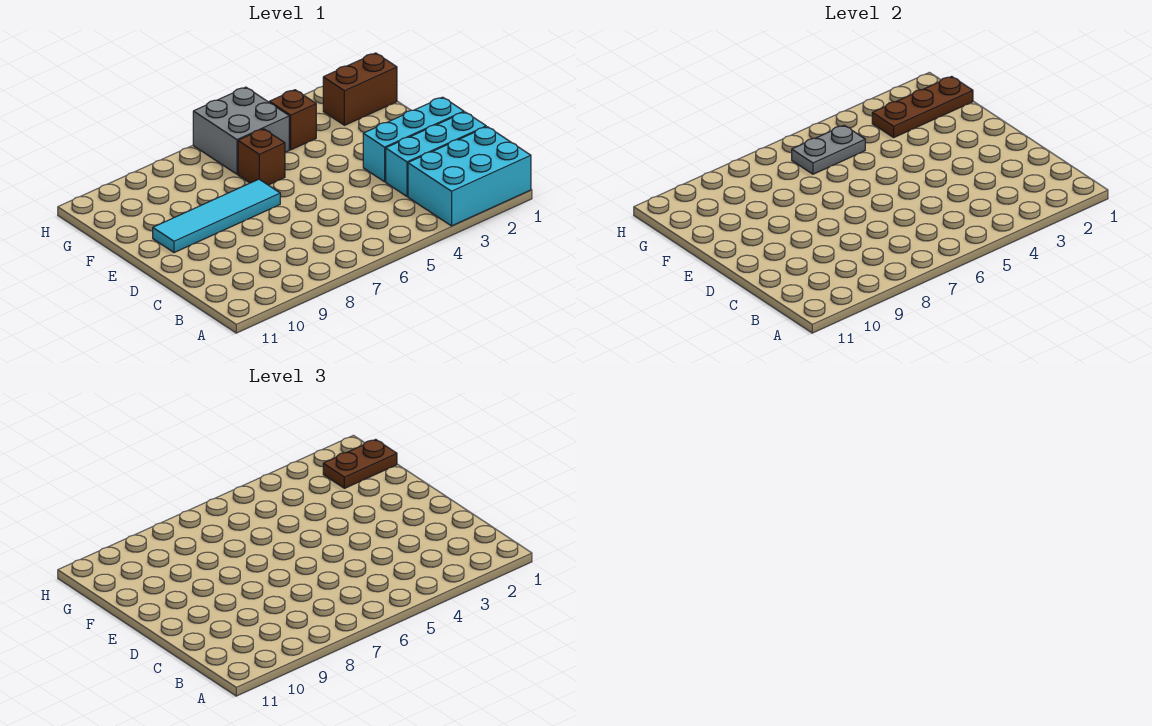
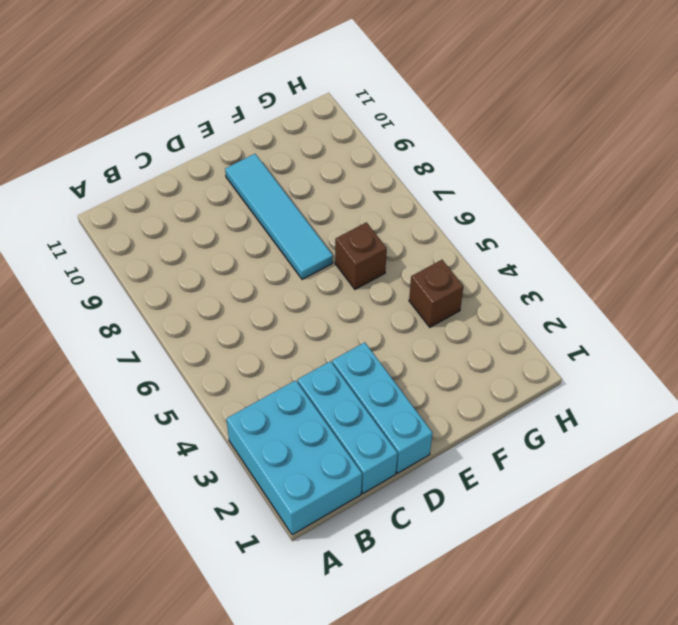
none -> brown brick G1:G2 level 1
none -> grey brick G5:H6 level 1

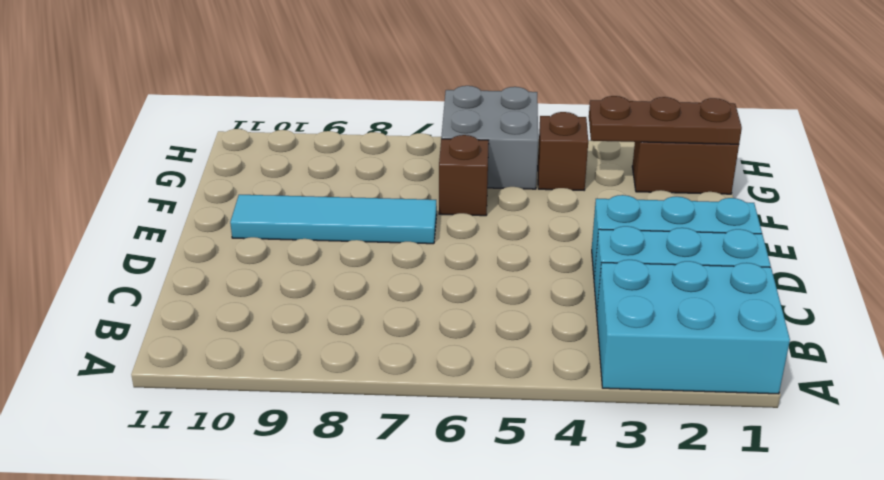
none -> grey plate G5:G6 level 2
none -> brown plate G1:G2 level 3

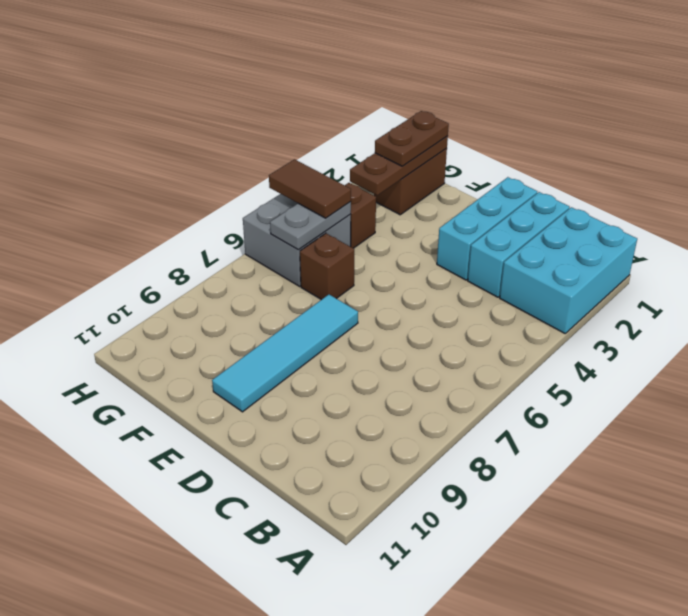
brown tile G5:H5 level 3 -> none

